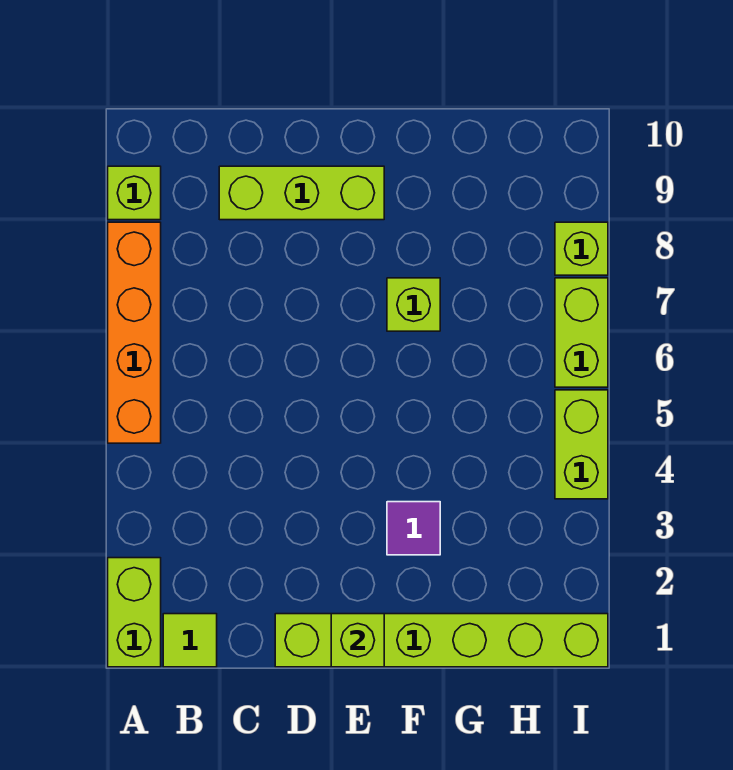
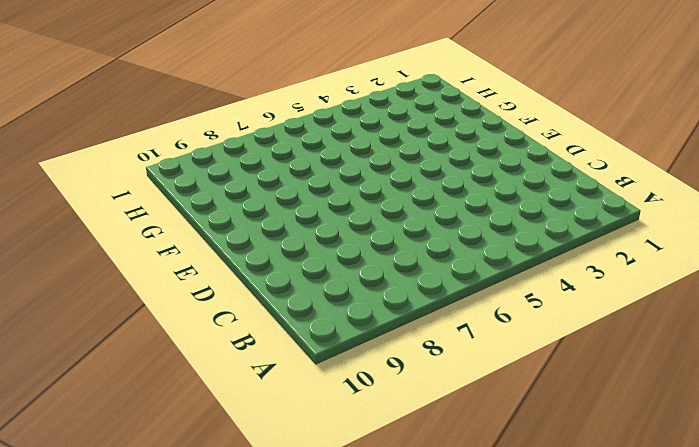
none -> lime brick A1:A2 level 1
none -> orange brick A5:A8 level 1
none -> lime brick A9 level 1

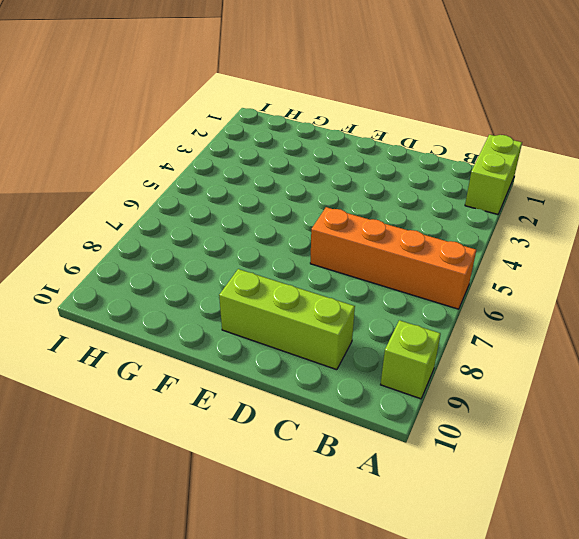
orange brick A6:D6 level 1 -> orange brick A5:A8 level 1
none -> lime tile B1 level 1
none -> lime brick D1:I1 level 1
none -> purple tile F3 level 1

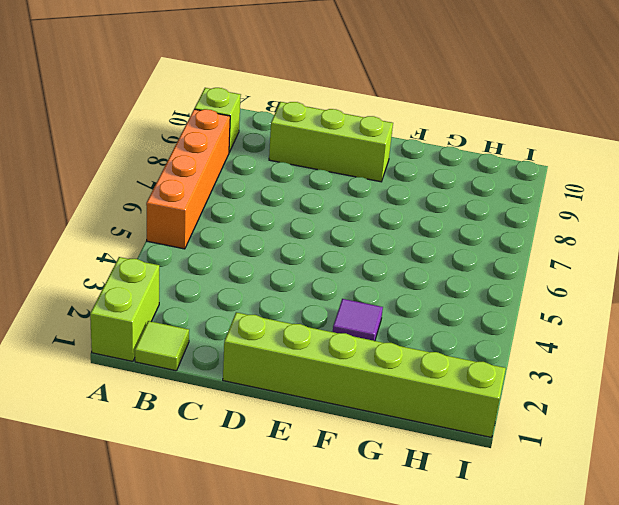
none -> lime brick F7 level 1
none -> lime brick I4:I5 level 1
none -> lime brick I6:I7 level 1

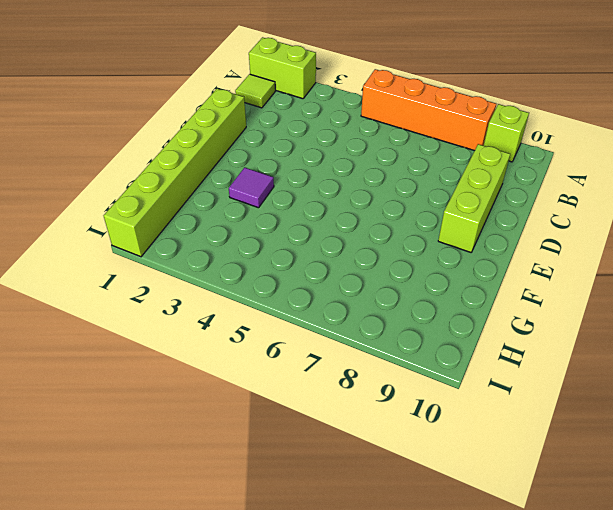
none -> lime brick F7 level 1
none -> lime brick I4:I5 level 1
none -> lime brick I6:I7 level 1

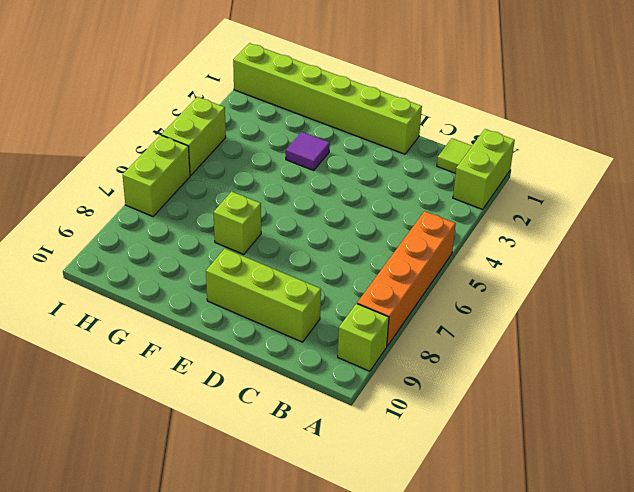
none -> lime brick I8 level 1
none -> lime brick E1 level 2

